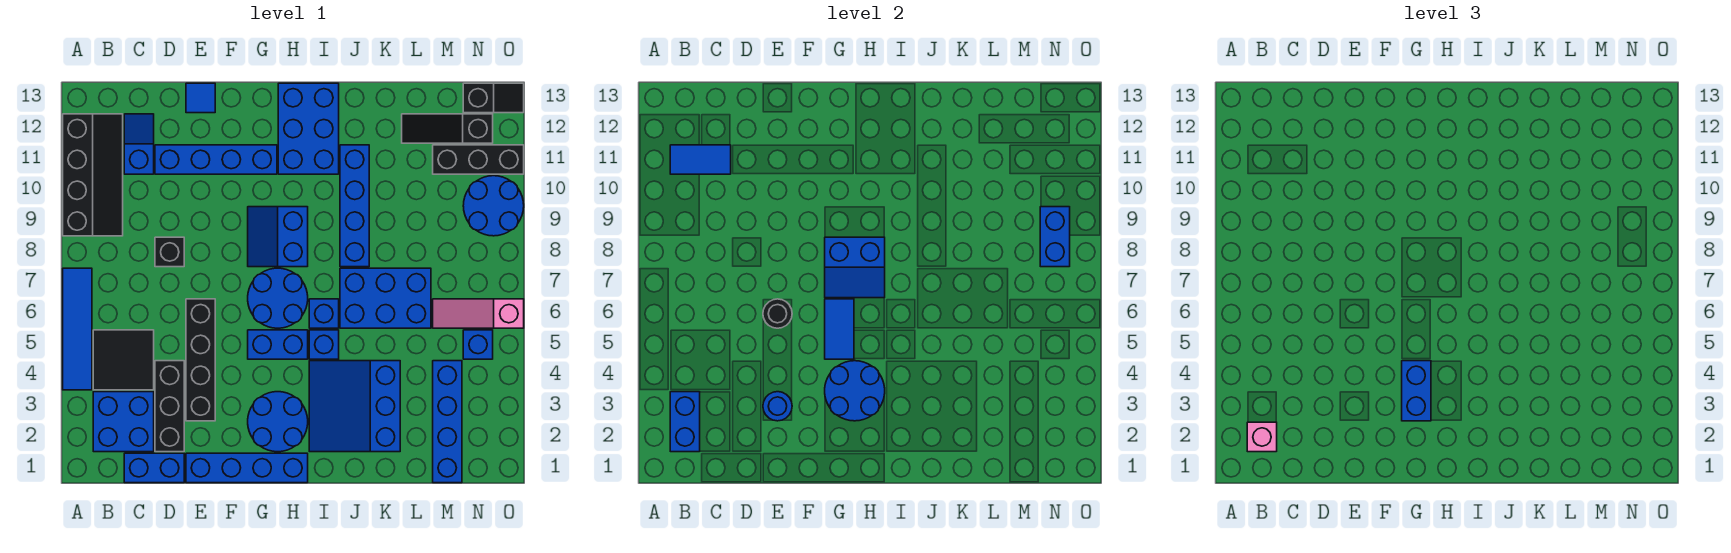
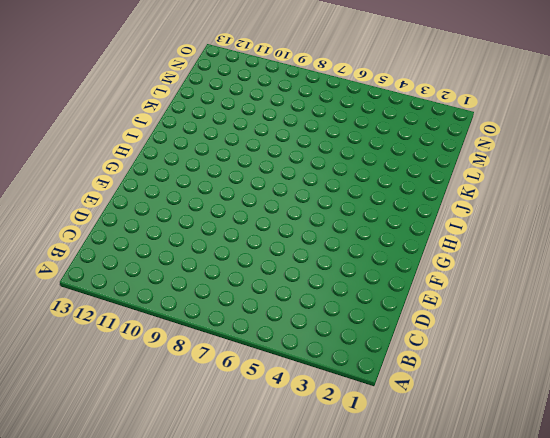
none -> blue tile A4:A7 level 1
none -> black slope A9:B12 level 1 top A
none -> blue brick B2:C3 level 1
none -> black tile B4:C5 level 1

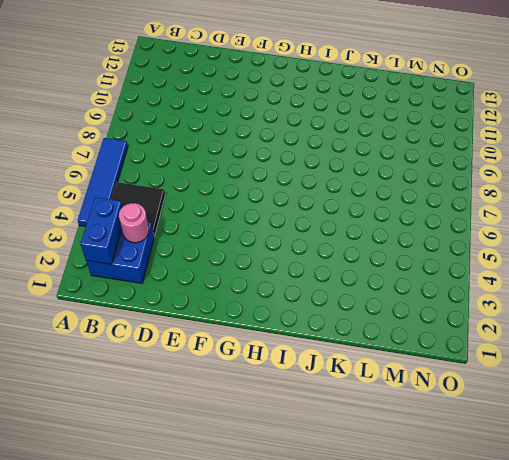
pink round brick C3 level 2 -> none
none -> black slope A9:B12 level 1 top A
none -> blue brick C1:D1 level 1
none -> blue slope C11:C12 level 1 top 11
none -> black brick D2:D4 level 1

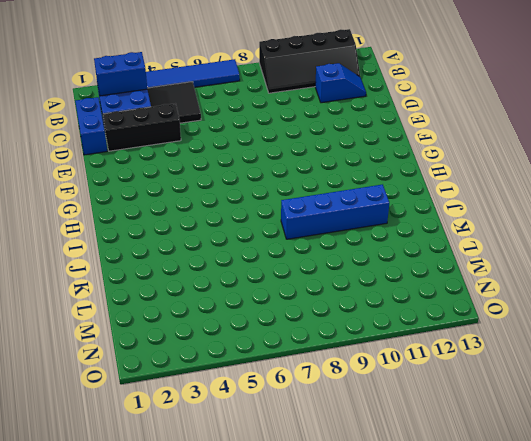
none -> black brick D8 level 1
none -> blue brick D11:G11 level 1
none -> blue brick E1:H1 level 1
none -> black brick E3:E6 level 1

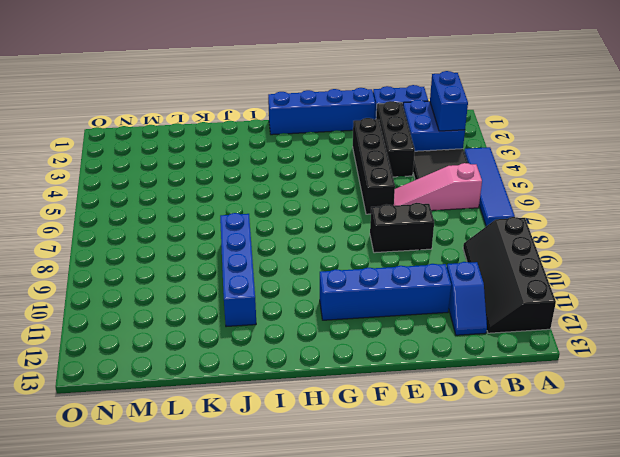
pink slope B6:D6 level 1 top B -> pink slope M6:O6 level 1 top O
black brick D8:E8 level 1 -> black brick D8 level 1
none -> blue tile E13 level 1
none -> blue round brick G2:H3 level 1
none -> blue brick G5:H5 level 1
none -> blue round brick G6:H7 level 1

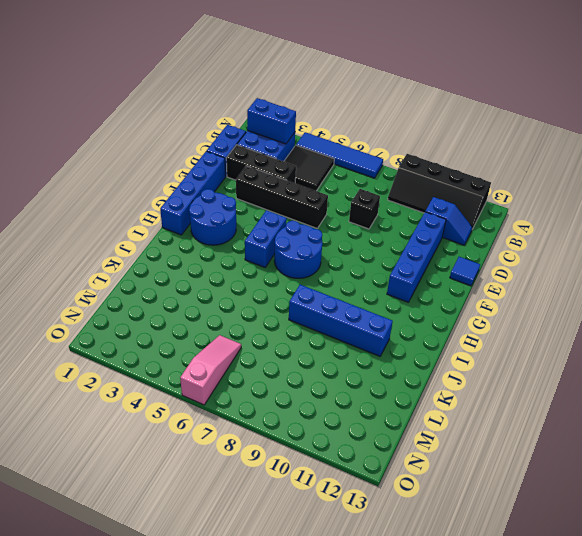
none -> blue slope G8:H9 level 1 top H
none -> blue brick H11:I13 level 1
none -> blue slope I2:K4 level 1 top K
none -> blue brick I5 level 1

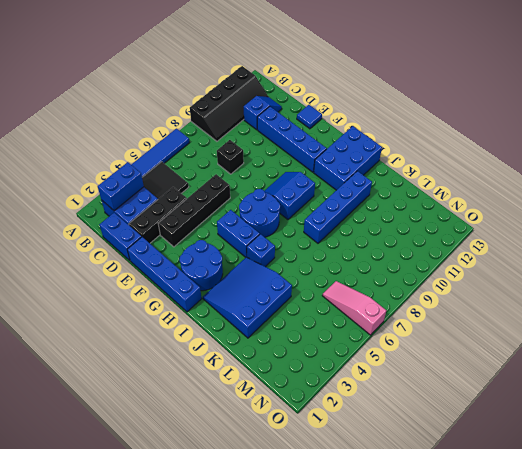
none -> blue brick I6 level 1
none -> blue brick J6:L7 level 1
none -> black slope L12:N12 level 1 top N
none -> blue brick M1:M4 level 1

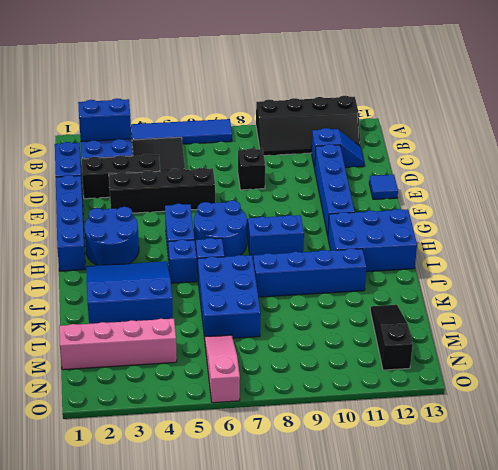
pink brick M1:M4 level 1 -> blue brick M1:M4 level 1
none -> black brick M11:O11 level 1
none -> blue brick N5 level 1
none -> blue round brick N9:O10 level 1
none -> black slope N13:O13 level 1 top N

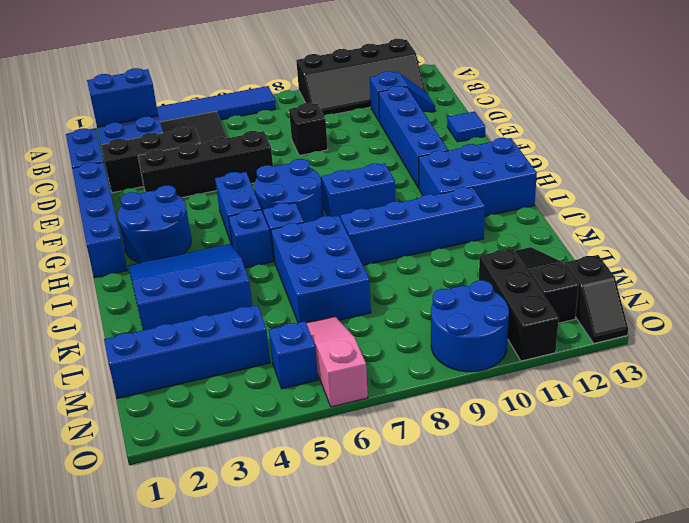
none -> blue tile B11:C11 level 2
none -> blue round brick E3 level 2
none -> black round brick E6 level 2
none -> blue round brick G3:H4 level 2

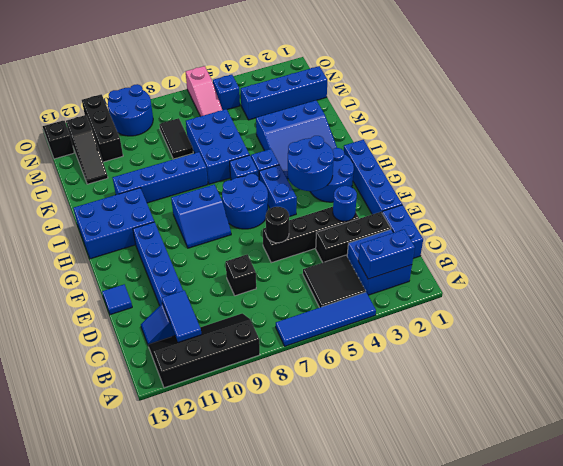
black tile L8:M8 level 1 -> none
none -> blue tile G5:G6 level 2
none -> blue slope G7:H8 level 2 top 8
none -> blue brick N8:N9 level 2
none -> pink brick B2 level 3

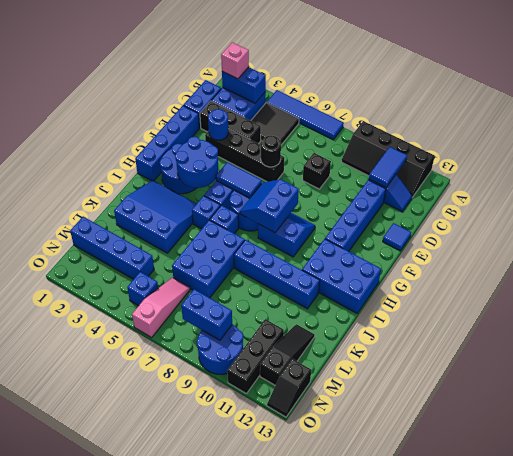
none -> blue brick G3:G4 level 3

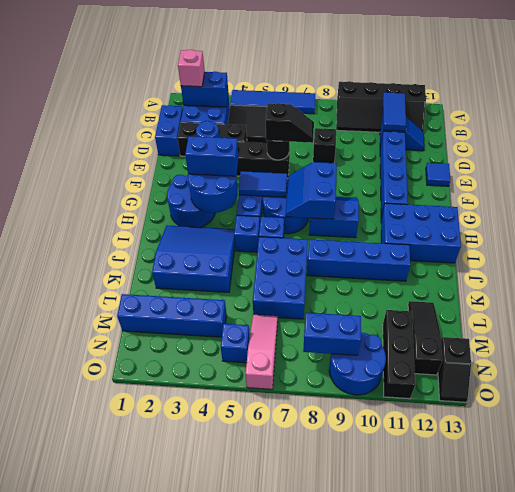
black slope E6:E7 level 3 top 6 -> none
none -> blue brick E1:H1 level 1

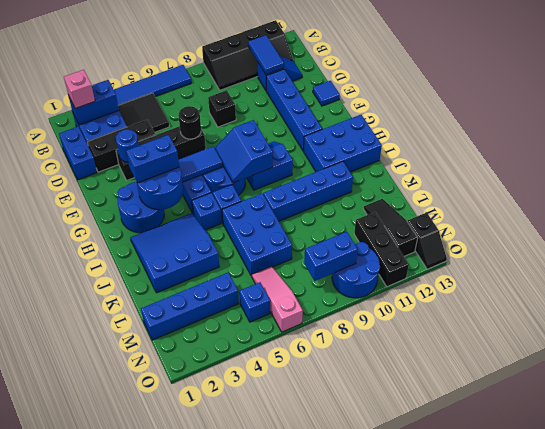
none -> blue brick E1:H1 level 1

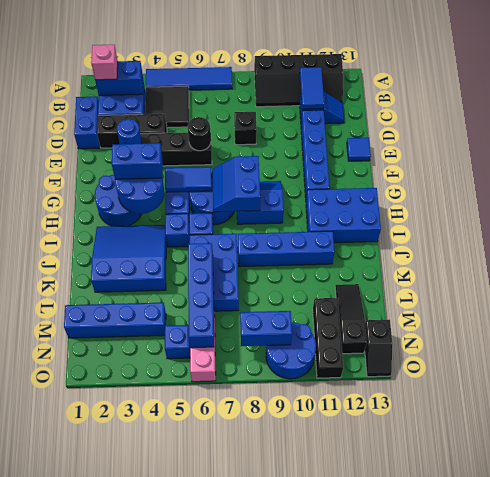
blue brick K6:N6 level 2 -> blue brick E1:H1 level 1

